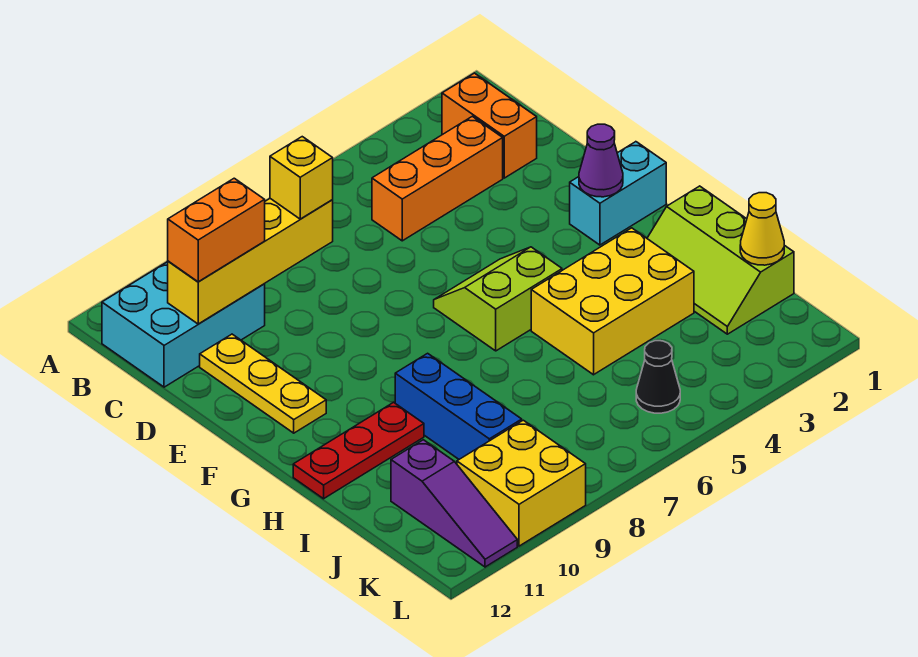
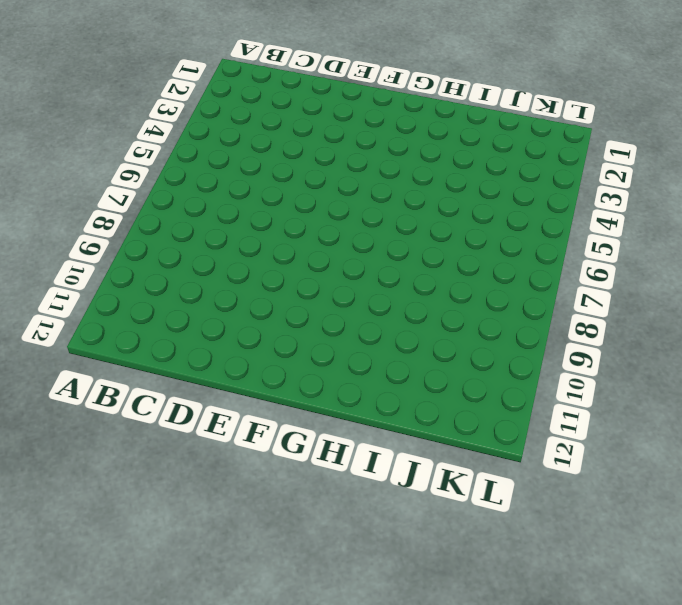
none -> orange brick B2:C2 level 1
none -> cyan brick B10:C12 level 1
none -> orange brick C3:C5 level 1

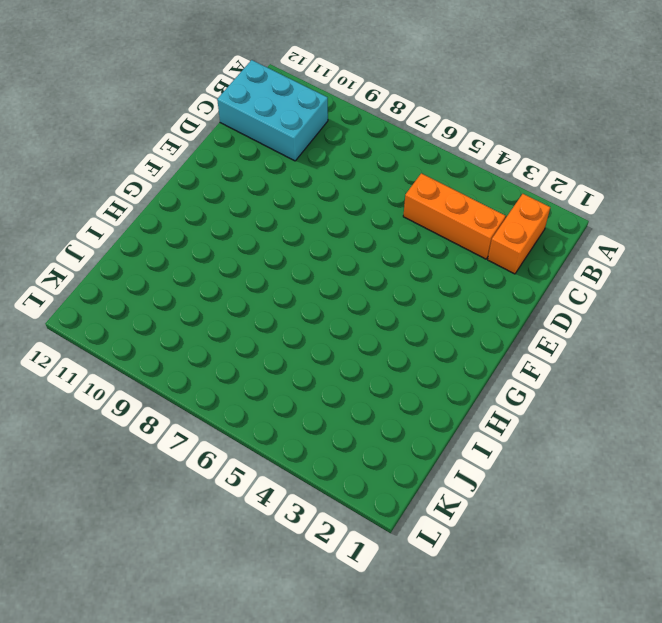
none -> yellow plate D11:F11 level 1
none -> cyan brick F1:F2 level 1
none -> lime slope F5:G6 level 1 top G

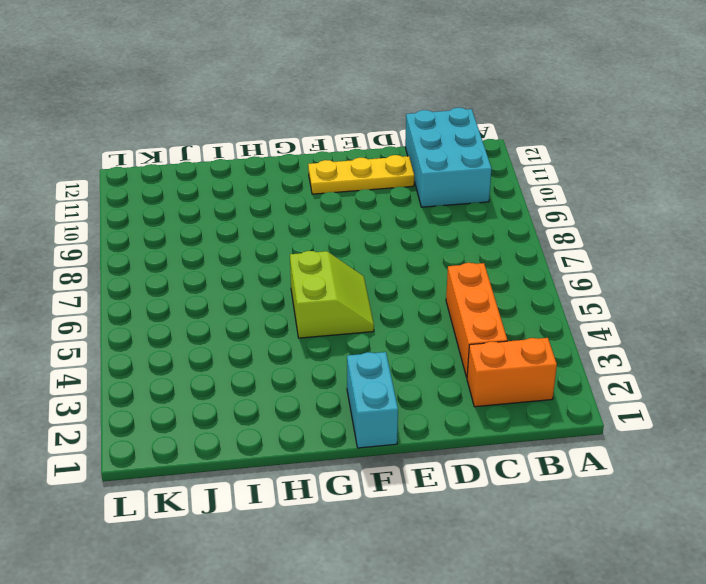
none -> lime slope H1:J2 level 1 top 1
none -> yellow brick H3:I5 level 1
none -> blue brick H9:J9 level 1

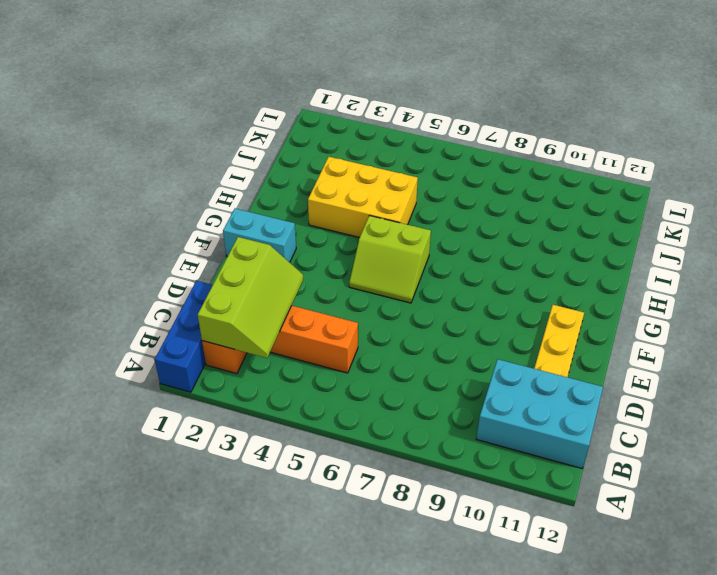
blue brick A1:C1 level 1 -> blue brick H9:J9 level 1
lime slope B2:D3 level 2 top 2 -> lime slope H1:J2 level 1 top 1
none -> red plate H10:H12 level 1
none -> purple slope J11:L11 level 1 top J
none -> black cone K5 level 1

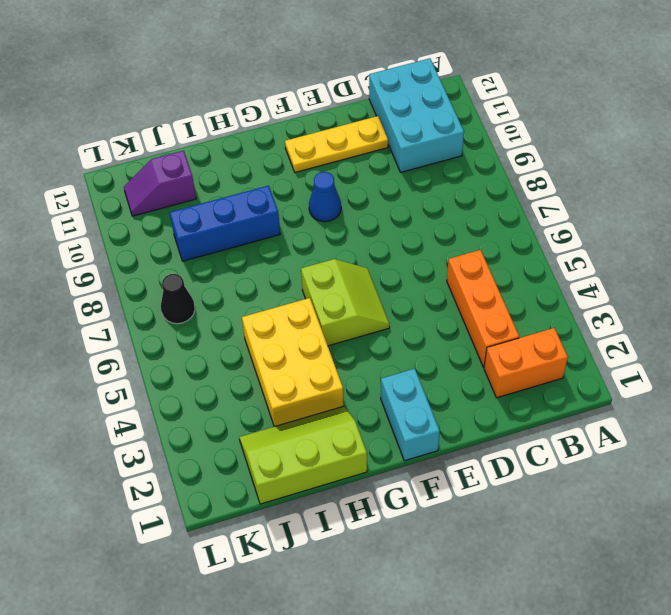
blue cone F9 level 1 -> none
purple slope J11:K11 level 1 top J -> purple slope J11:L11 level 1 top J
black cone K7 level 1 -> black cone K5 level 1
none -> red plate H10:H12 level 1
none -> yellow brick K9:L10 level 1
none -> yellow brick C8:C11 level 2

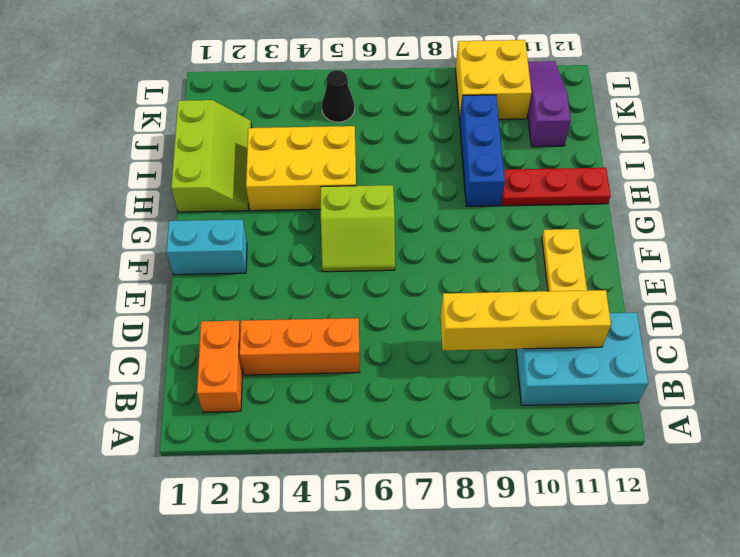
none -> purple cone F2 level 2
none -> yellow cone J1 level 2
none -> yellow brick C8 level 3

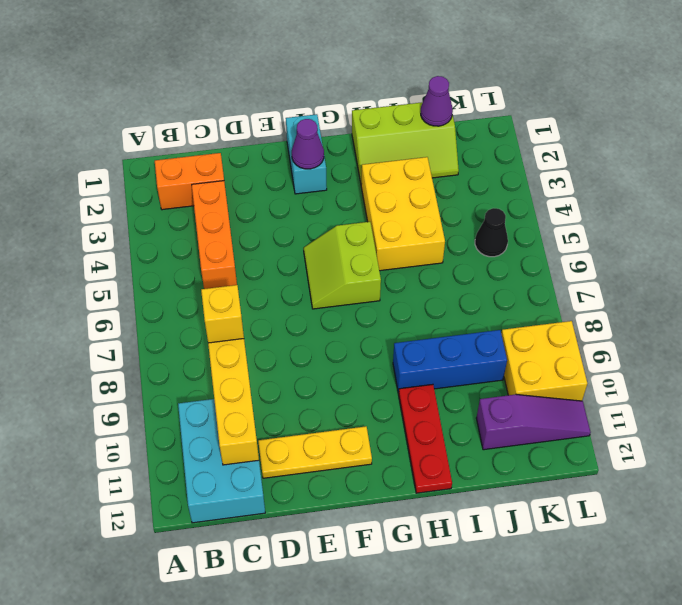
purple cone J1 level 2 -> yellow cone J1 level 2
none -> orange brick C10:C11 level 3

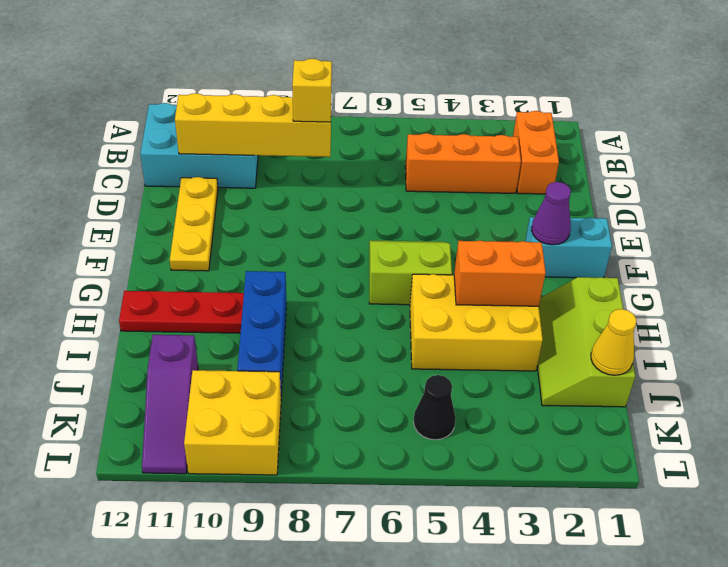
orange brick H3:H4 level 2 -> orange brick C10:C11 level 3

